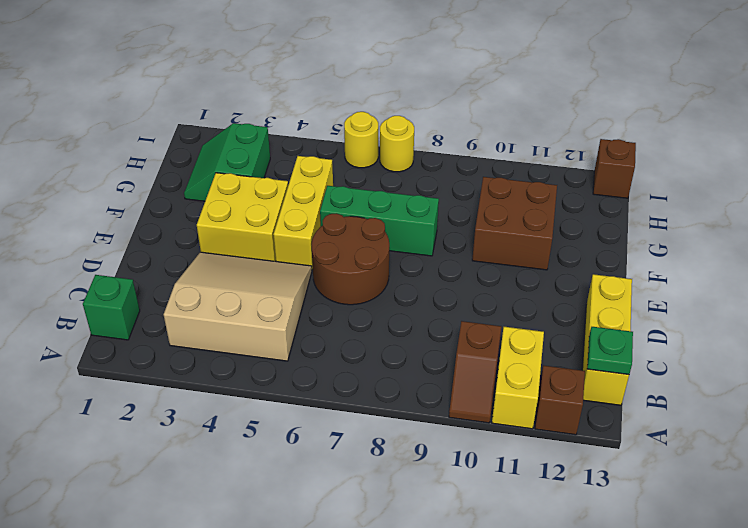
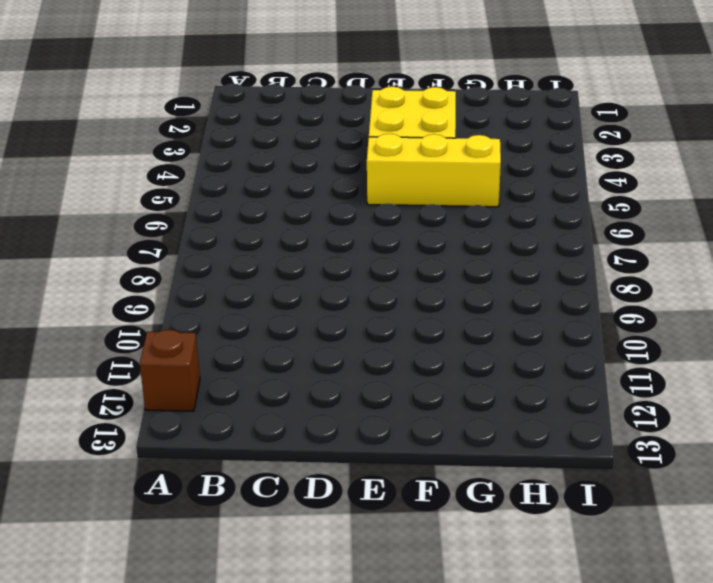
none -> brown slope A10:B10 level 1 top B
none -> yellow brick A11:B11 level 1
none -> green brick B1 level 1

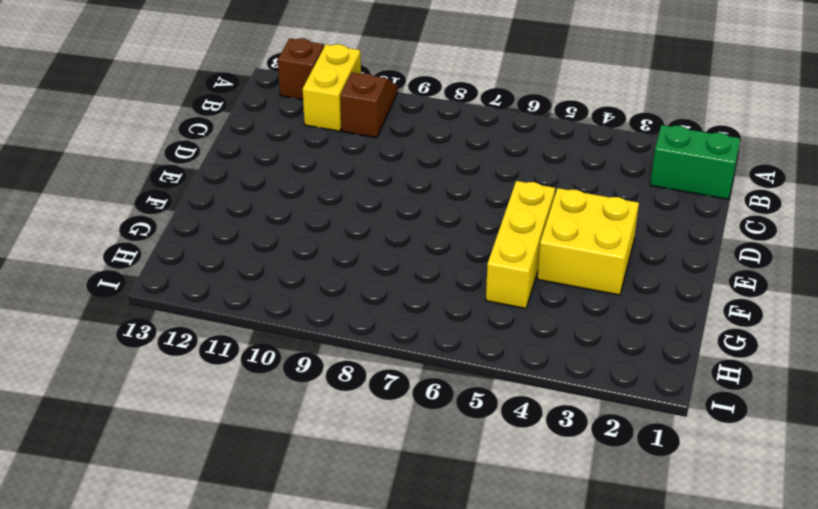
green brick B1:B2 level 1 -> green brick B1 level 1
none -> tan slope B3:D5 level 1 top B
none -> yellow brick B13:D13 level 1
none -> brown round brick D6:E7 level 1

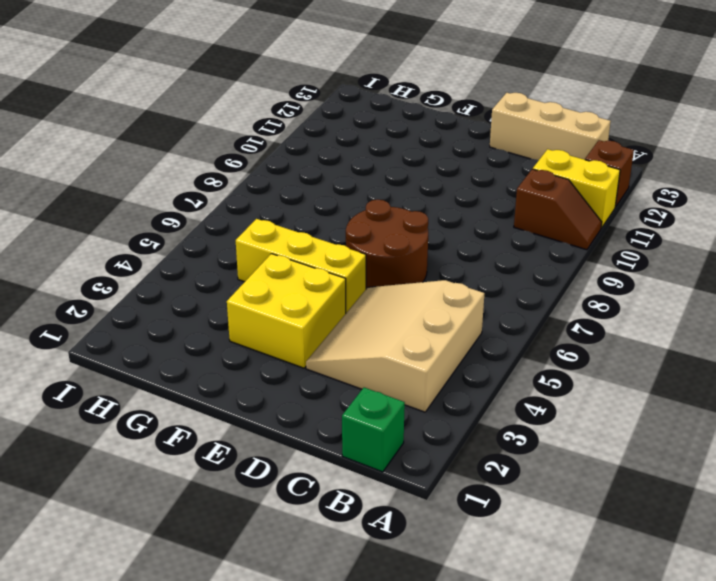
tan brick B13:D13 level 1 -> yellow brick B13:D13 level 1
none -> green brick F6:F8 level 1
none -> brown brick F10:G11 level 1
none -> green slope G2:H3 level 1 top 3

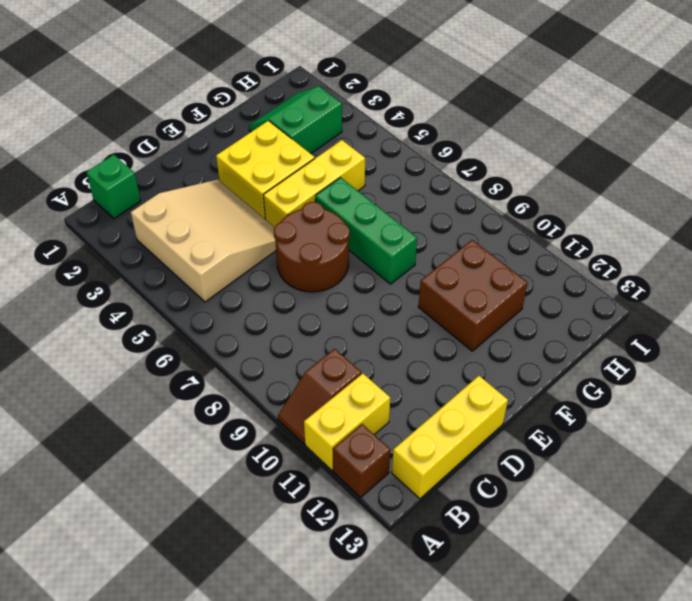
none -> yellow round brick I6 level 1
none -> yellow round brick I7 level 1
none -> brown brick I13 level 1

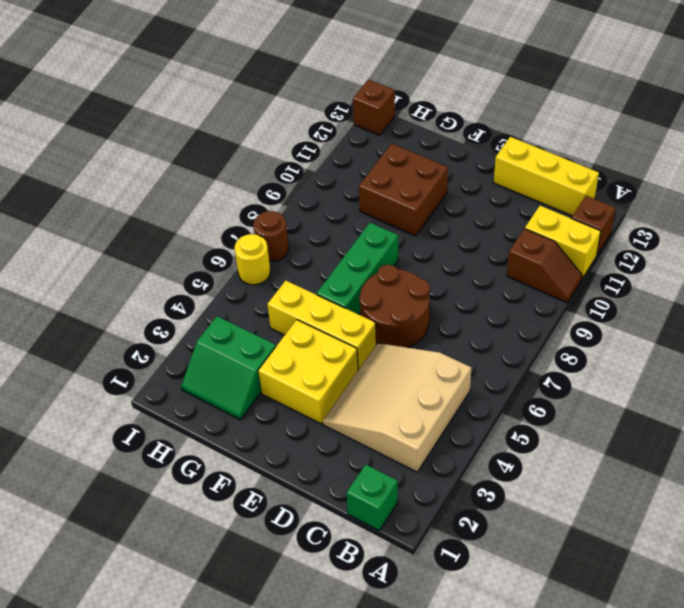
brown round brick I7 level 1 -> yellow round brick I7 level 1
none -> green plate B13 level 2

